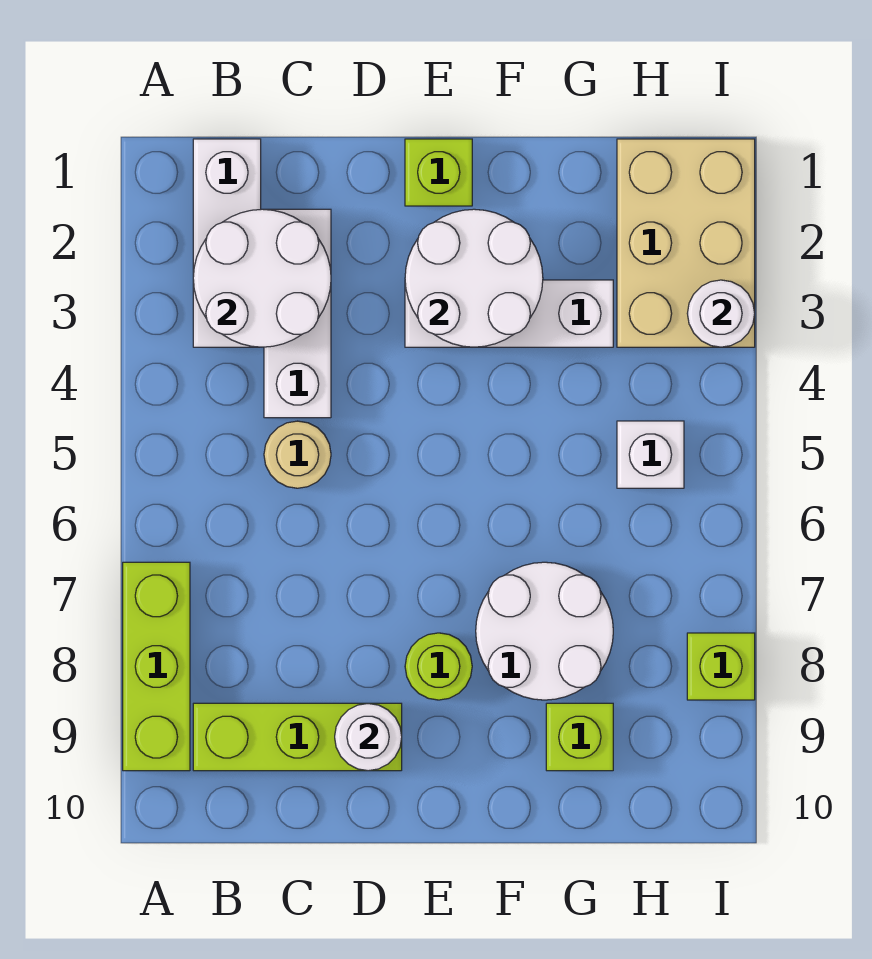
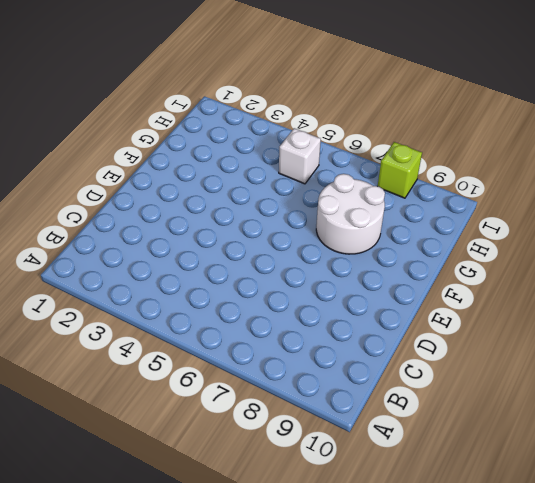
none -> lime brick A7:A9 level 1
none -> white brick B1:B3 level 1
none -> lime brick B9:D9 level 1

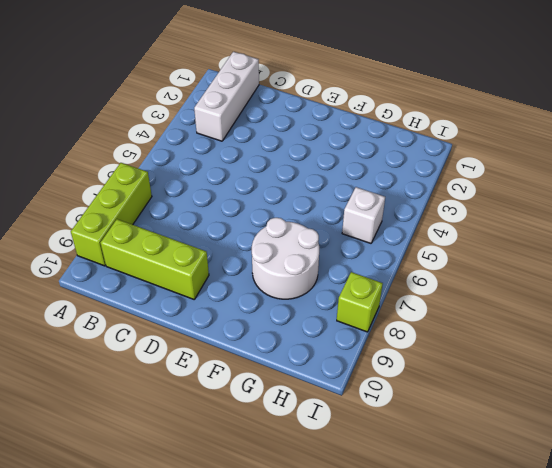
none -> white brick C2:C4 level 1
none -> tan round brick C5 level 1
none -> lime brick E1 level 1

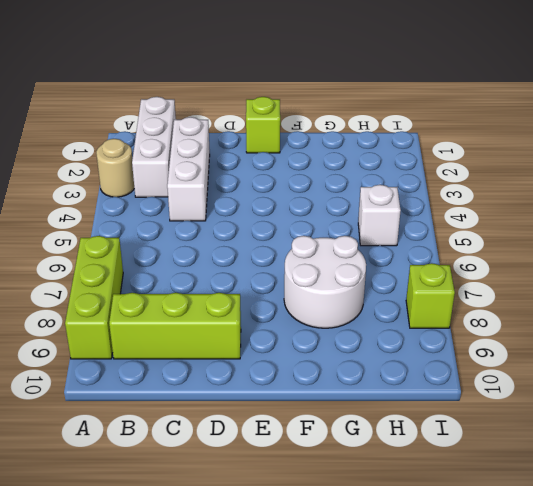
tan round brick A3 level 1 -> tan round brick C5 level 1
none -> white brick E3:G3 level 1
none -> lime round brick E8 level 1
none -> lime brick G9 level 1

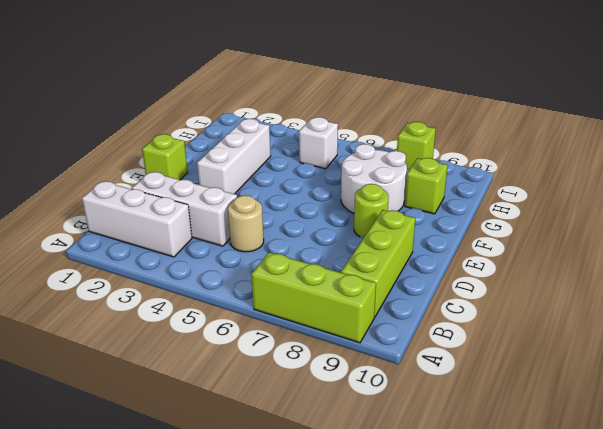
none -> tan brick H1:I3 level 1
none -> white round brick B2:C3 level 2
none -> white round brick D9 level 2

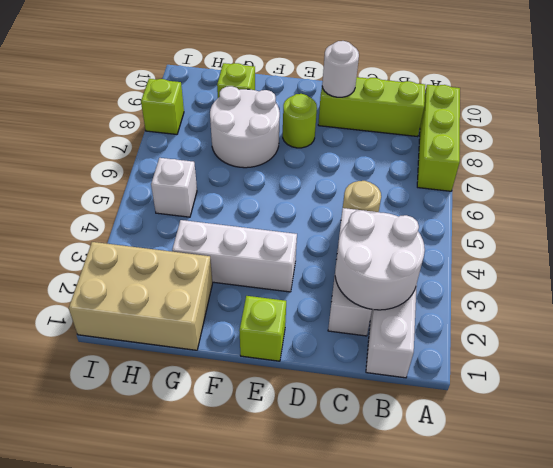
tan brick G1:I2 level 1 -> tan brick H1:I3 level 1
none -> white round brick E2:F3 level 2
none -> white round brick I3 level 2

